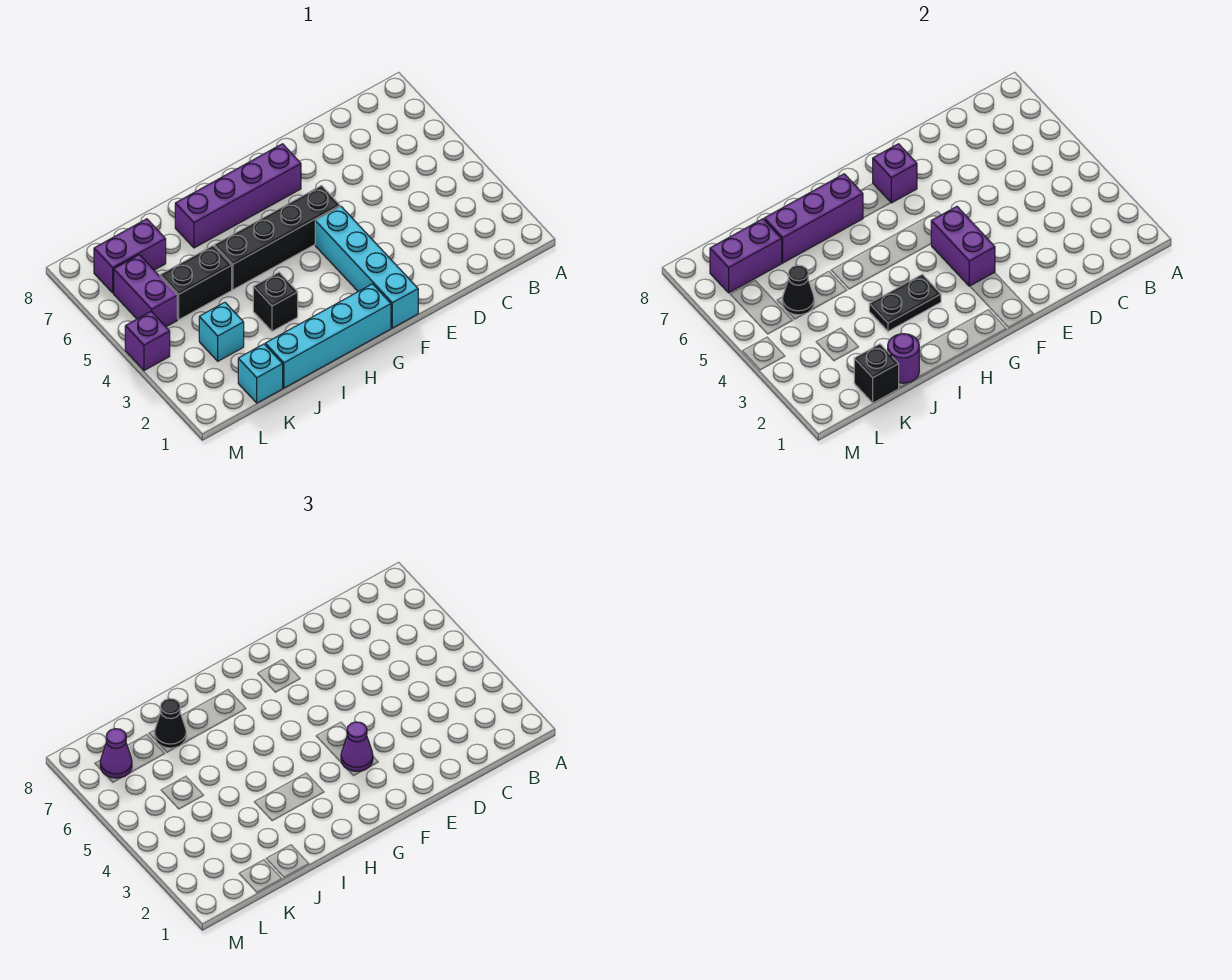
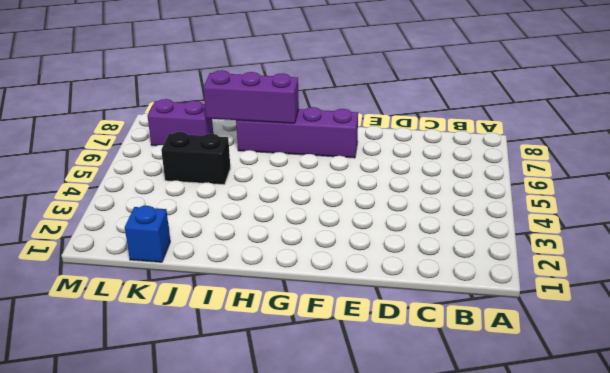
blue brick K1 level 1 -> cyan brick K1 level 1
none -> cyan brick F1:F4 level 1
none -> black brick F5:I5 level 1
none -> cyan brick G1:J1 level 1

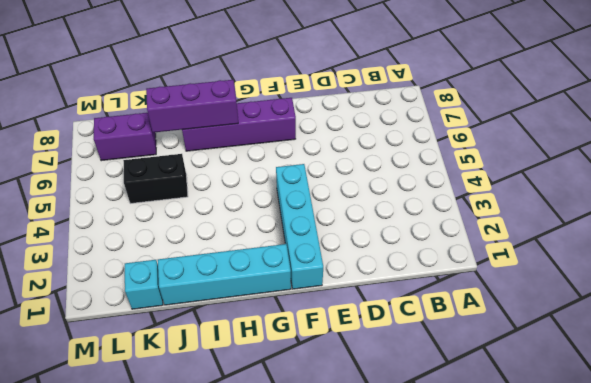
none -> black brick F5:I5 level 1
none -> black brick I3 level 1
none -> cyan brick K3 level 1

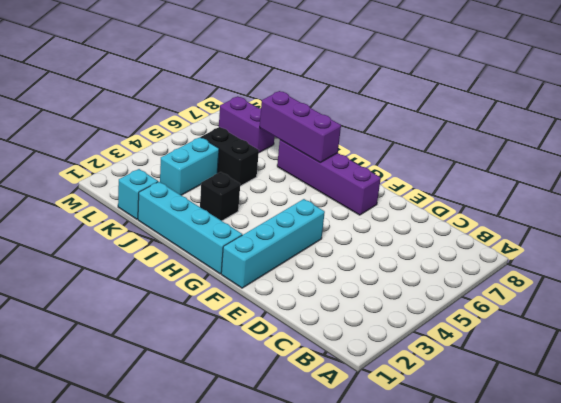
cyan brick K3:K4 level 1 -> cyan brick K3 level 1
none -> black brick F5:I5 level 1
none -> purple brick L5:L6 level 1
none -> purple brick M4 level 1

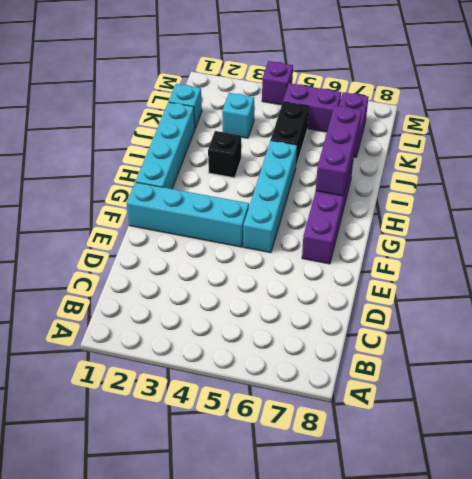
cyan brick F5:I5 level 1 -> black brick F5:I5 level 1
none -> purple brick F3:F4 level 2
none -> purple brick F7 level 2
none -> black plate H3:I3 level 2

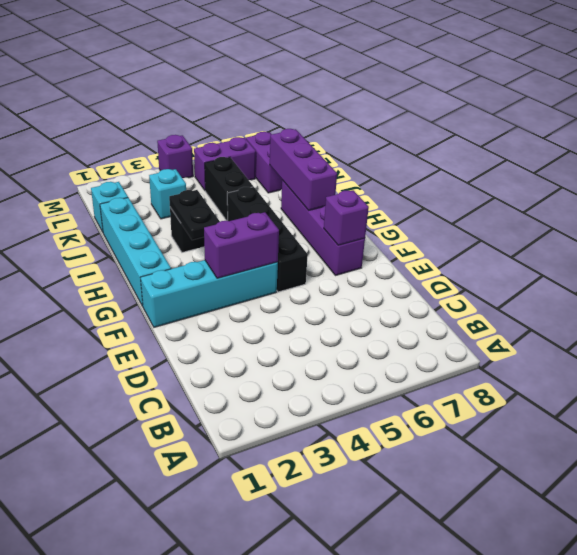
none -> purple round brick J1 level 2
none -> black brick K1 level 2
none -> black cone K5 level 2

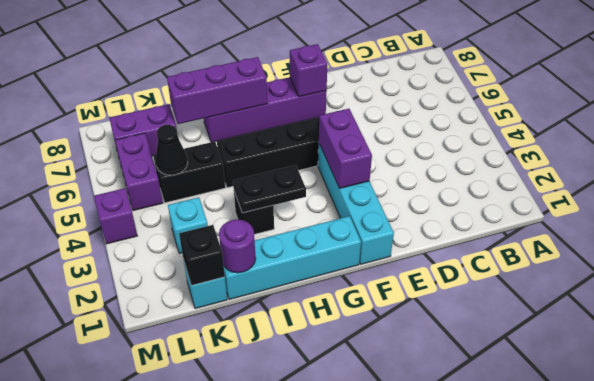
none -> purple brick K7:L7 level 2
none -> purple cone F3 level 3
none -> black cone J7 level 3

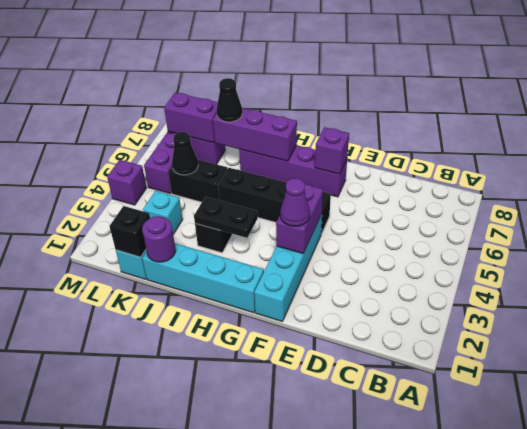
none -> purple cone L7 level 3

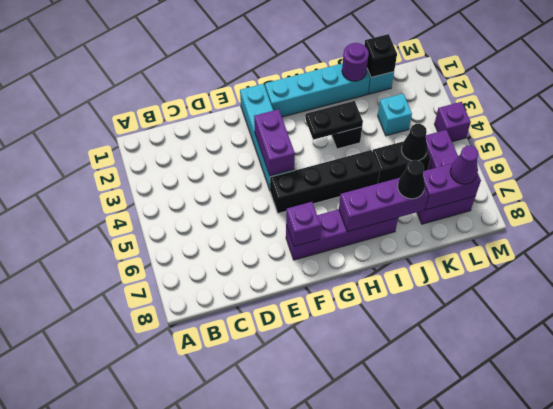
none -> purple cone F3 level 3

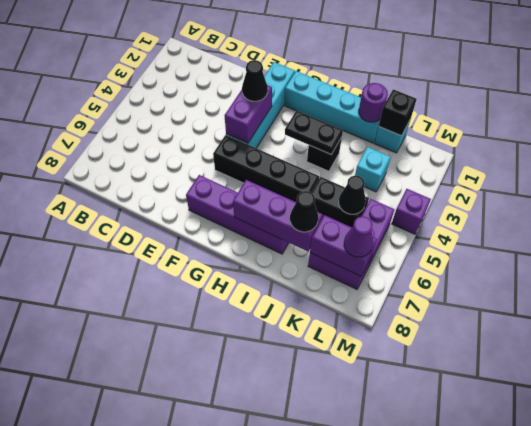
black cone F3 level 3 -> purple cone F3 level 3
none -> purple brick F7 level 2

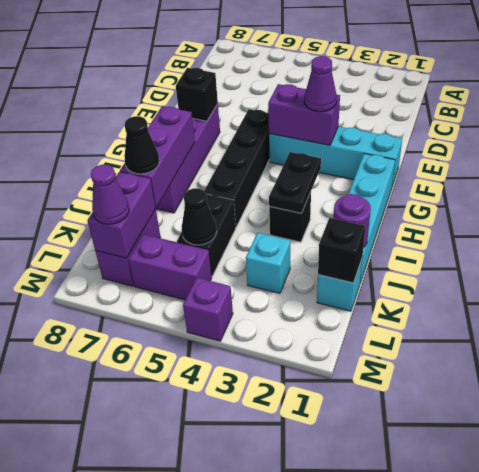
black brick F7 level 2 -> purple brick F7 level 2

